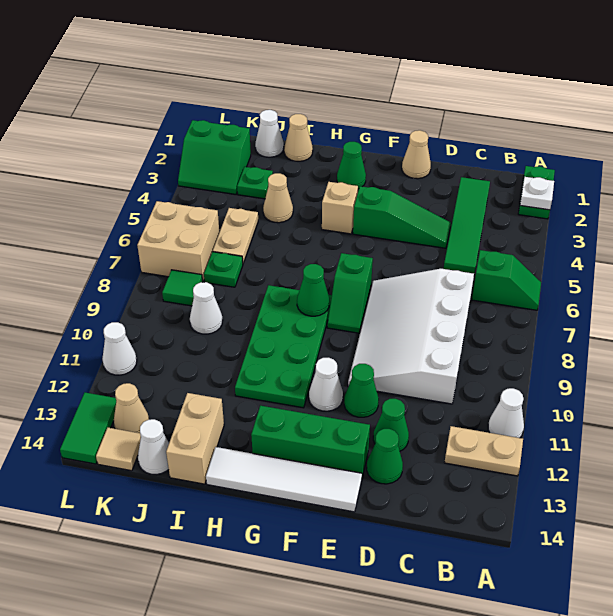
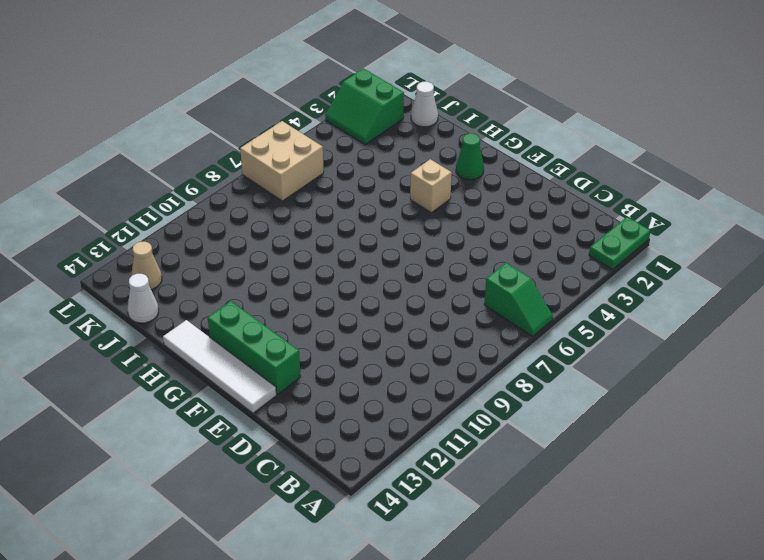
none -> white cone A11 level 1
none -> tan plate A12:B12 level 1
none -> green tile C2:C5 level 1
none -> white slope C7:E10 level 1 top C

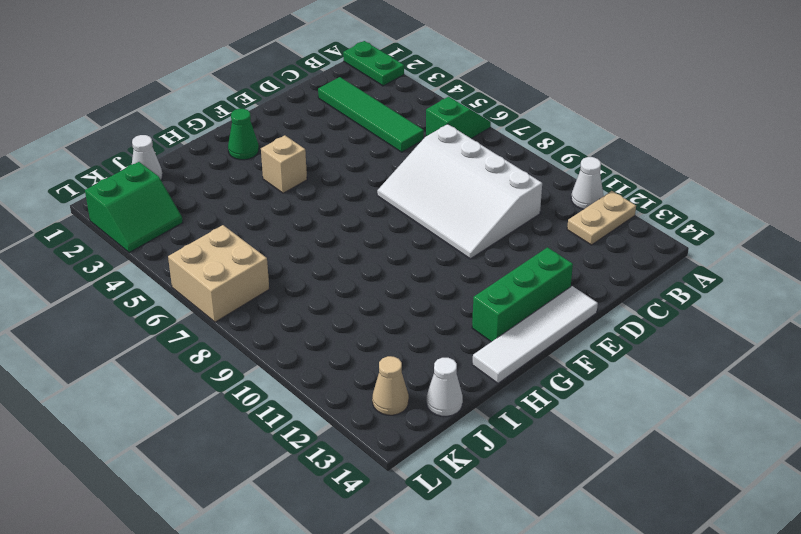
none -> green slope D4:F4 level 1 top F
none -> green cone D12 level 1
none -> green cone D13 level 1
none -> tan cone E1 level 1

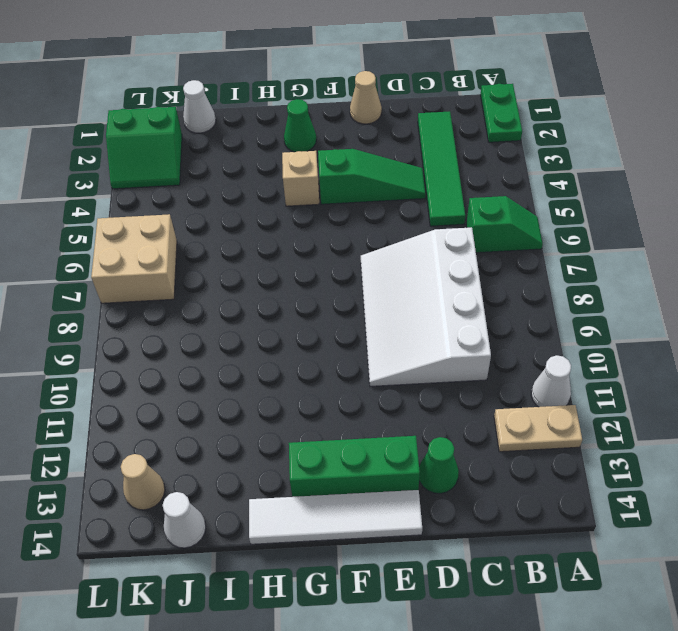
none -> green cone D12 level 1
none -> green cone E11 level 1
none -> green slope F7:F8 level 1 top 7
none -> white cone F11 level 1

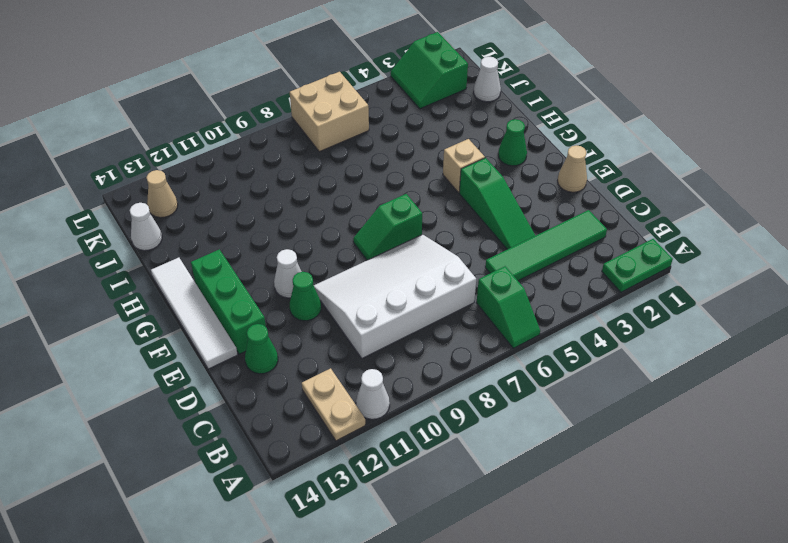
none -> green cone D12 level 1
none -> green plate G8:H11 level 1
none -> tan cone I1 level 1
none -> tan cone I4 level 1

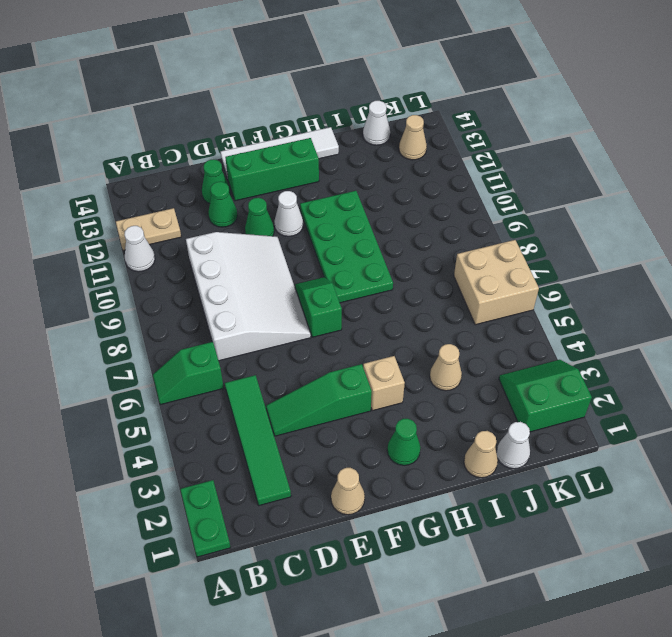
none -> tan brick I13:I14 level 1
none -> green plate J3 level 1
none -> tan plate J5:J6 level 1
none -> green plate J7 level 1

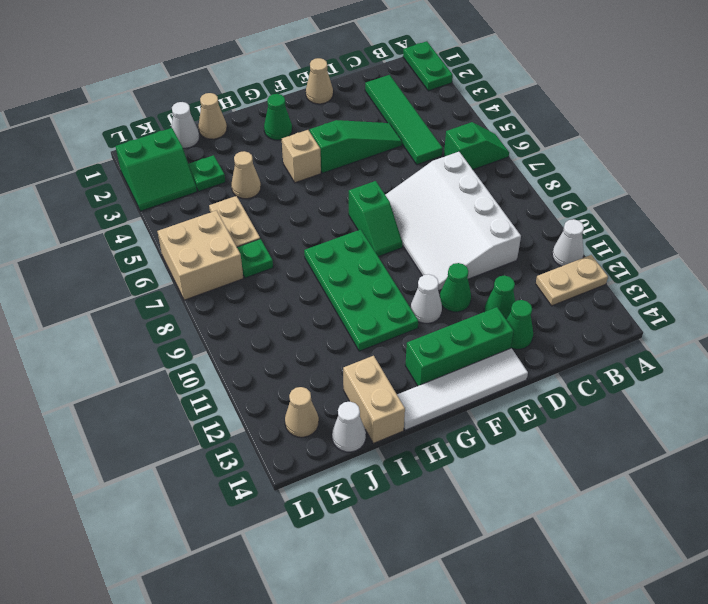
none -> white cone J9 level 1
none -> green tile K8 level 1
none -> tan tile K14 level 1
none -> white cone L11 level 1

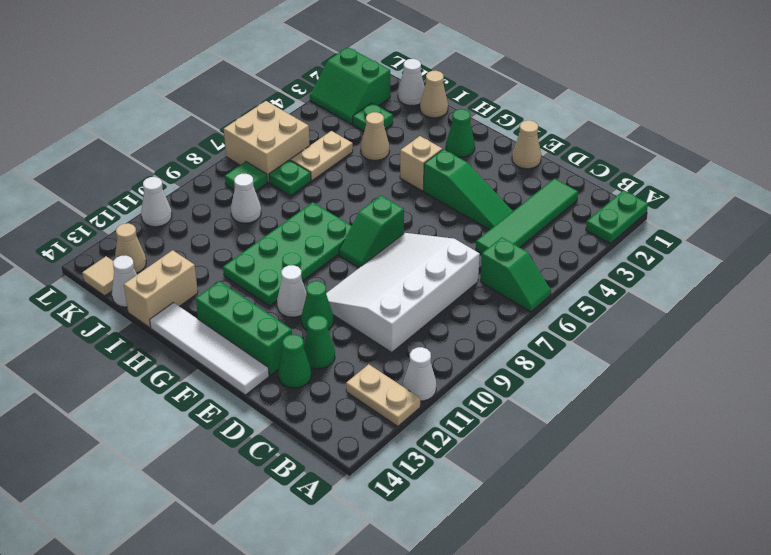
none -> green tile L13:L14 level 1
none -> white plate A2 level 2
none -> green cone G8 level 2

